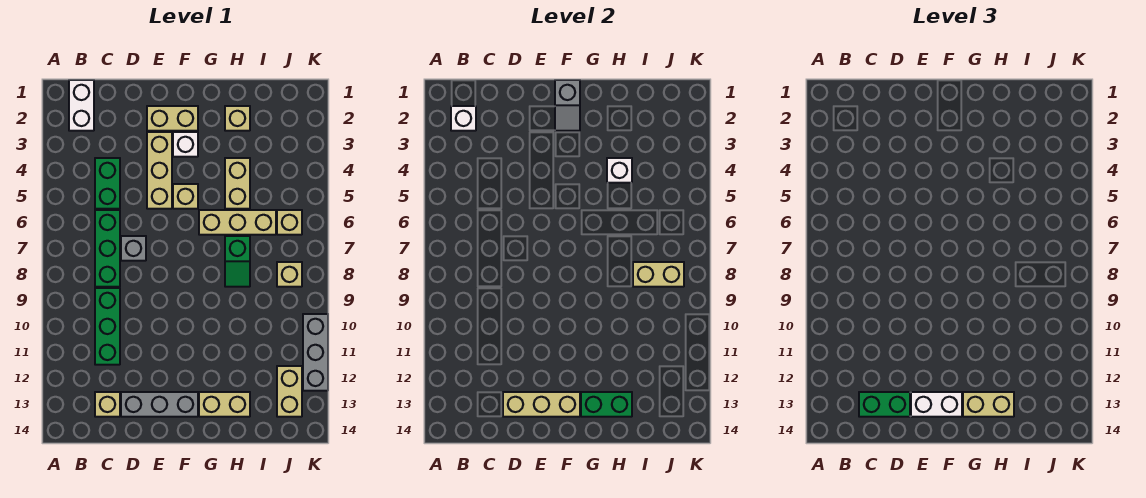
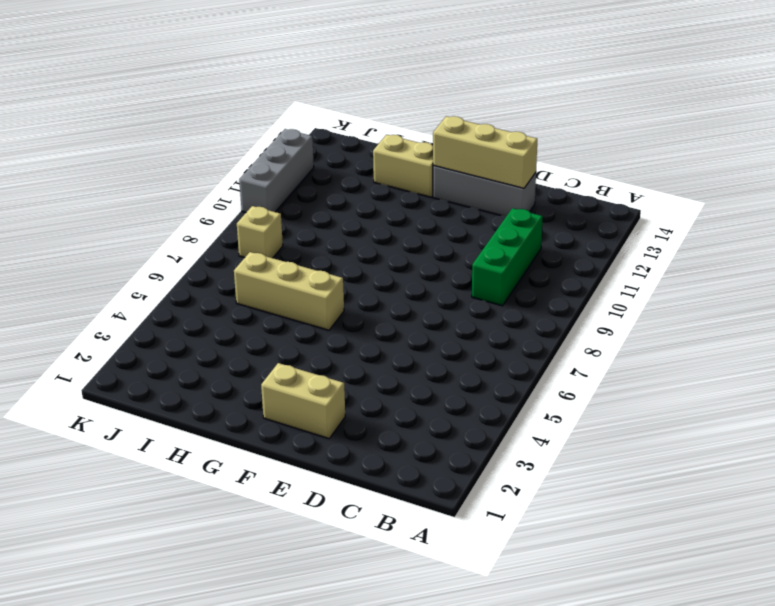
none -> white brick B1:B2 level 1
none -> green brick C4:C5 level 1
none -> green brick C6:C8 level 1

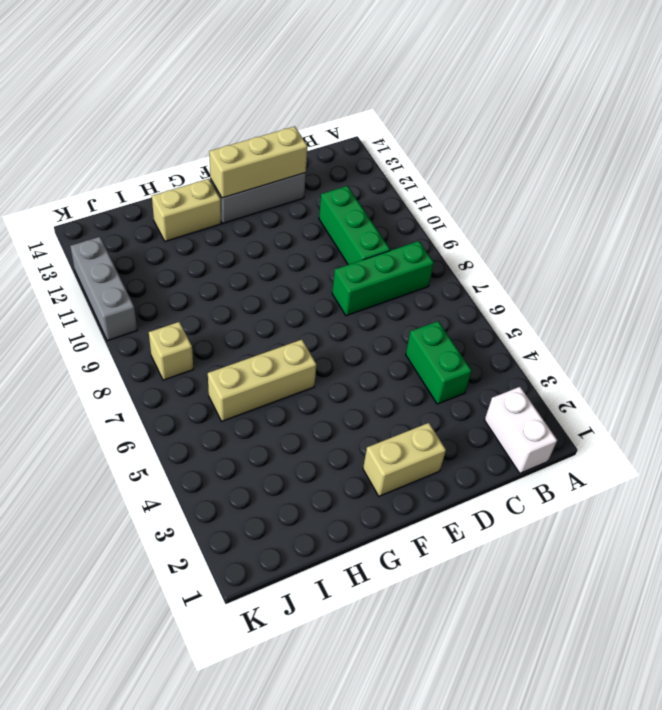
green brick B8:D8 level 1 -> green brick C6:C8 level 1
none -> tan brick C13 level 1
none -> grey brick D7 level 1
none -> tan brick E3:E5 level 1

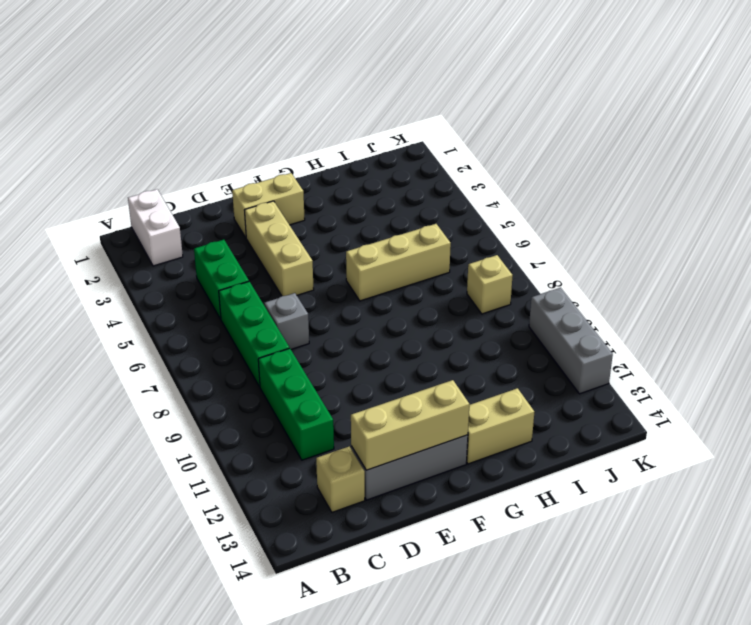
none -> white brick F3 level 1
none -> tan brick F5 level 1
none -> tan brick H2 level 1

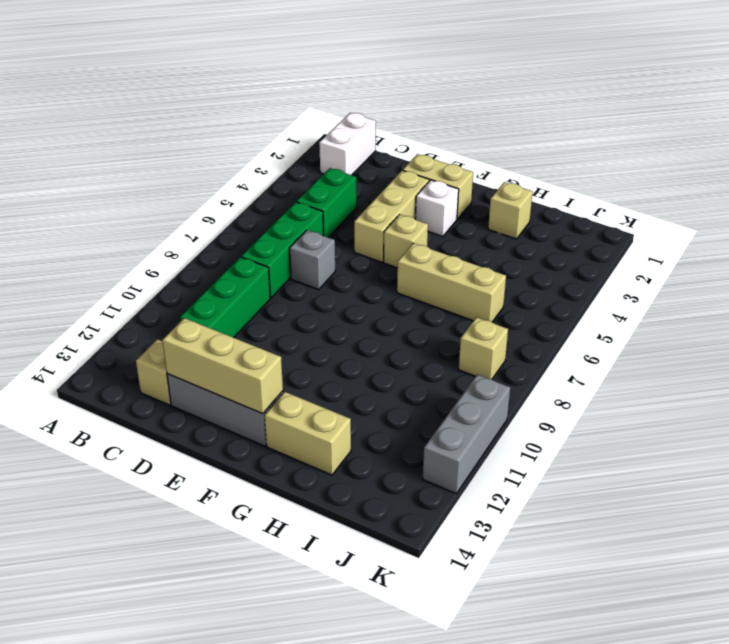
none -> tan brick H4:H5 level 1
none -> green slope H7:H8 level 1 top 7
none -> tan brick J6 level 1

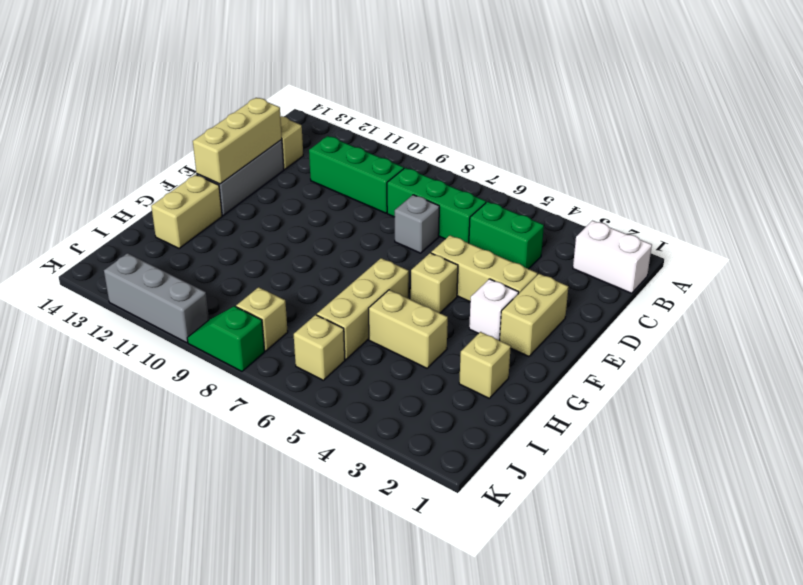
green slope K8:K9 level 1 top 8 -> green slope H7:H8 level 1 top 7
none -> tan brick J12:J13 level 1
none -> white brick B2 level 2
none -> grey slope F1:F2 level 2 top 1

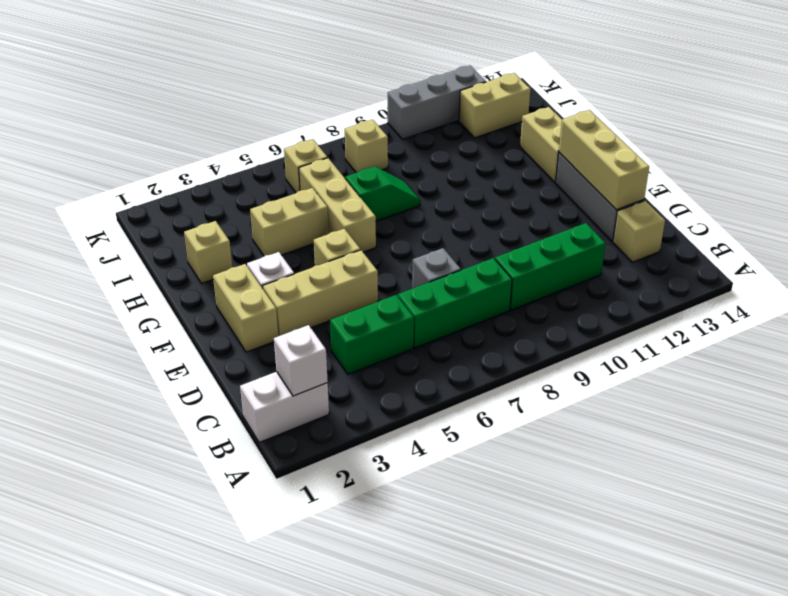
none -> grey slope F1:F2 level 2 top 1
none -> green brick G13:H13 level 2
none -> white brick H4 level 2

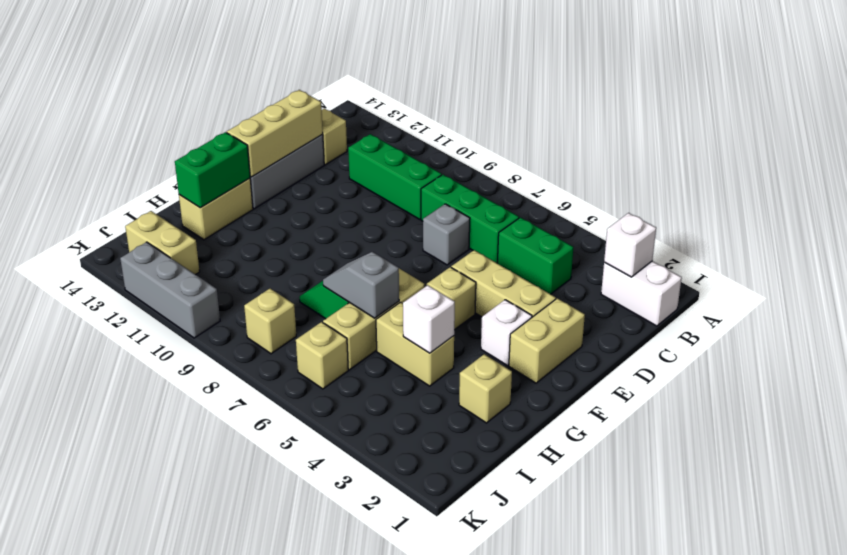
grey slope H6:H7 level 2 top 6 -> grey slope F1:F2 level 2 top 1
none -> tan brick I8:J8 level 2
none -> green brick C13:D13 level 3
none -> white brick E13:F13 level 3

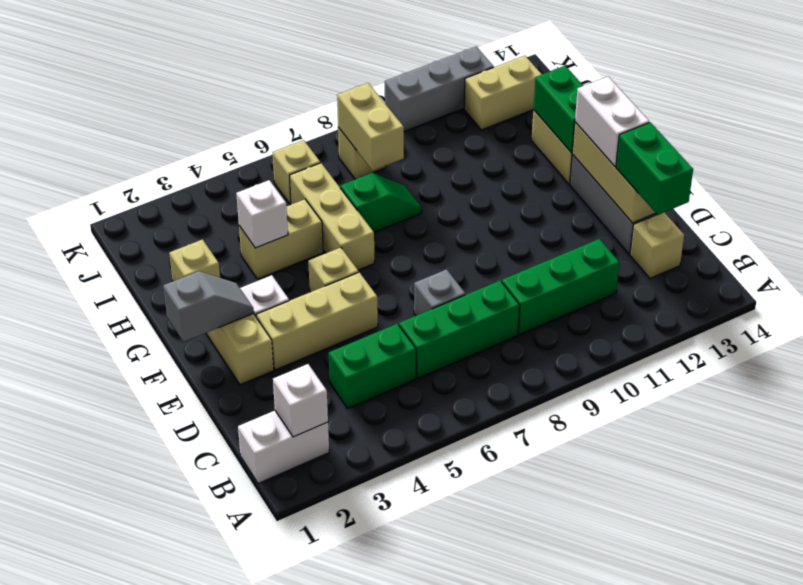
none -> tan brick G13:H13 level 3

